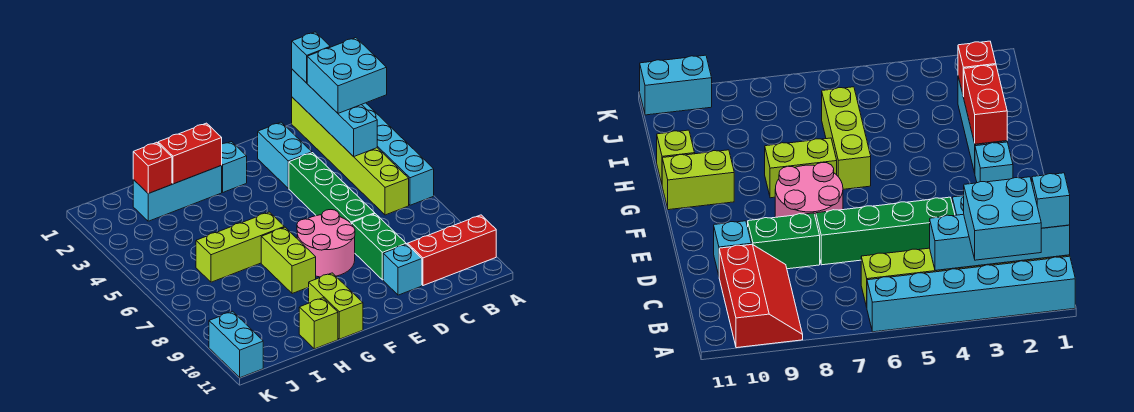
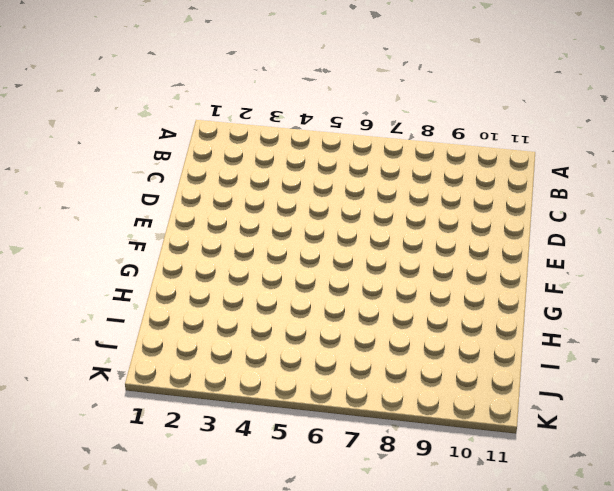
none -> cyan brick A1:A6 level 1
none -> red slope A9:C10 level 1 top 10
none -> lime brick B1:B6 level 1

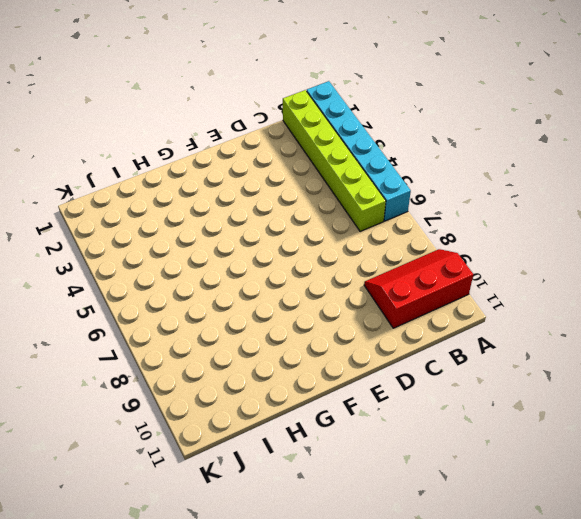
none -> cyan brick D2:D3 level 1
none -> green brick D4:D7 level 1
none -> green brick D8:D9 level 1

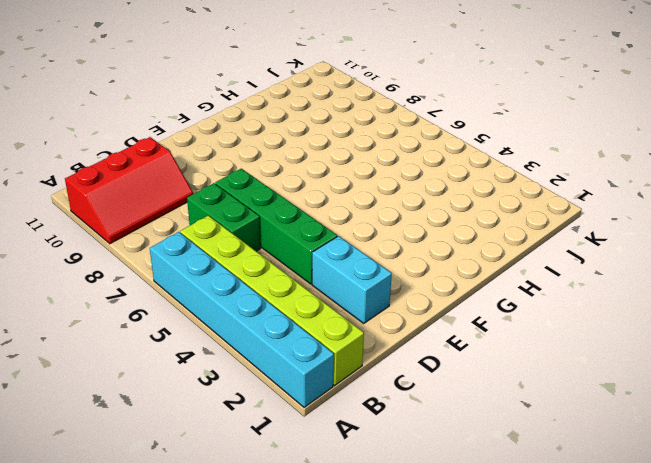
green brick C6:C7 level 1 -> green brick D8:D9 level 1
none -> cyan brick D10 level 1
none -> pink round brick E7:F8 level 1
none -> cyan brick F2 level 1

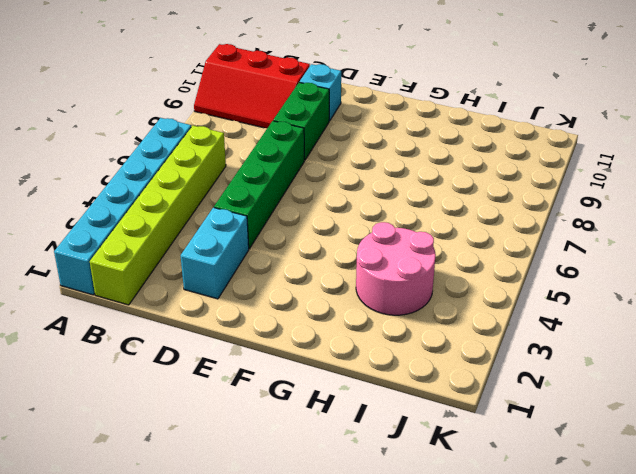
pink round brick H3:I4 level 1 -> pink round brick E7:F8 level 1
none -> cyan brick F2 level 1
none -> cyan brick G2:I2 level 1
none -> lime brick G6:I6 level 1

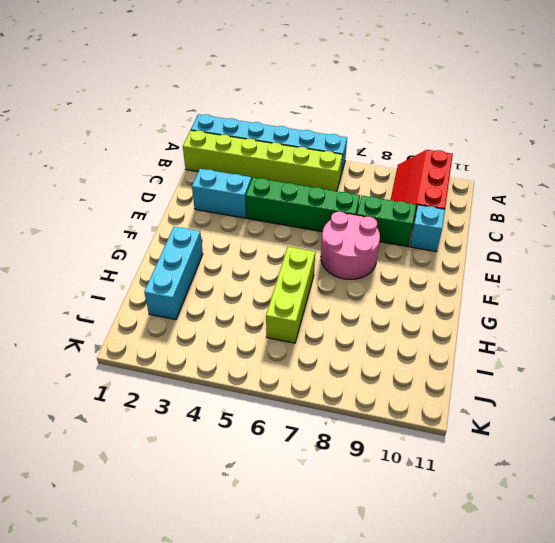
none -> cyan brick F2 level 1
none -> lime brick G7:G8 level 1
none -> lime brick G10:G11 level 1

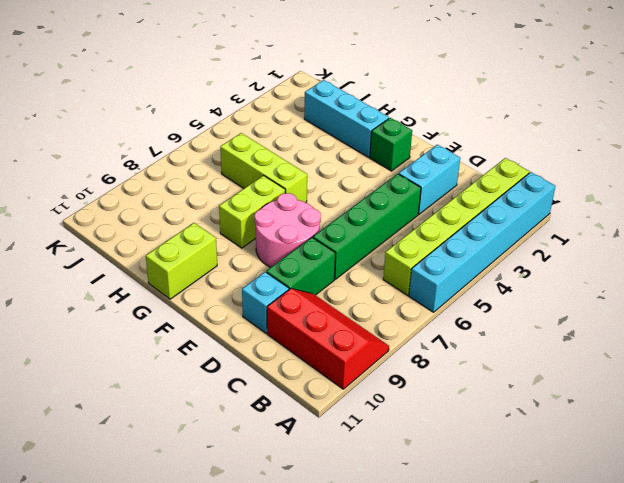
green brick F2 level 1 -> cyan brick F2 level 1
none -> lime brick H11 level 1
none -> cyan brick K10:K11 level 1
none -> cyan brick B1:B4 level 2

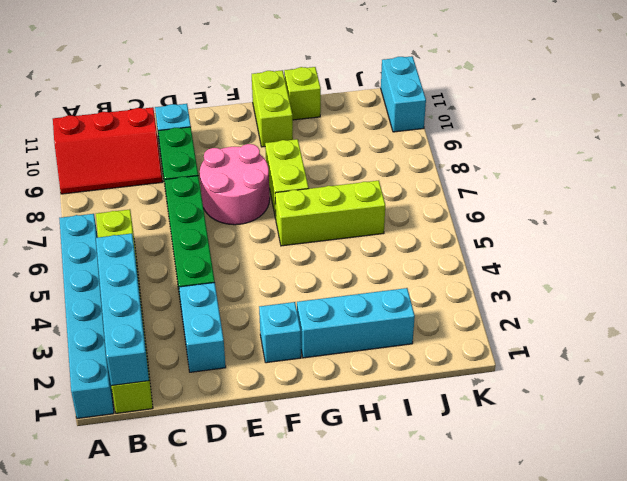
none -> red brick G2:H2 level 2
none -> red brick I2 level 2
none -> cyan brick A2:B3 level 3

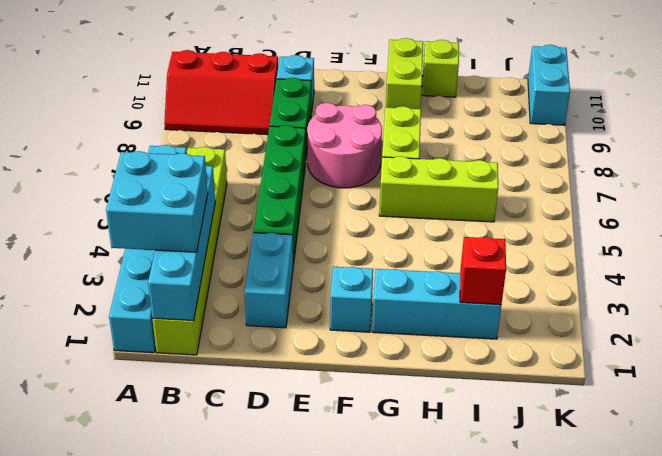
none -> red brick G2:H2 level 2
none -> cyan brick B1 level 3

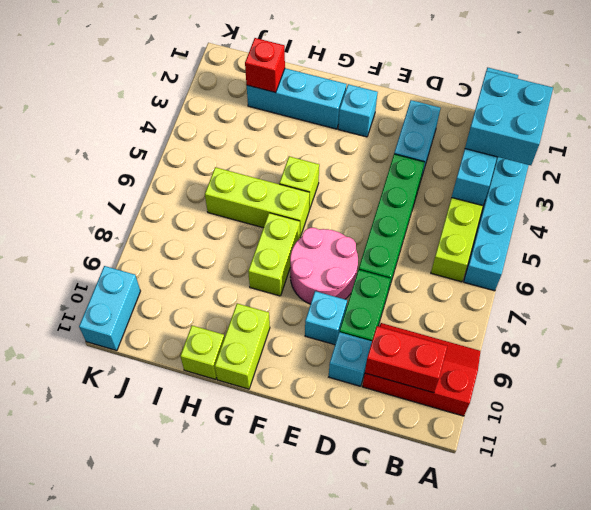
red brick B10:C10 level 2 -> red brick G2:H2 level 2
cyan brick E9 level 1 -> cyan brick B1 level 3
lime brick G5 level 1 -> none

